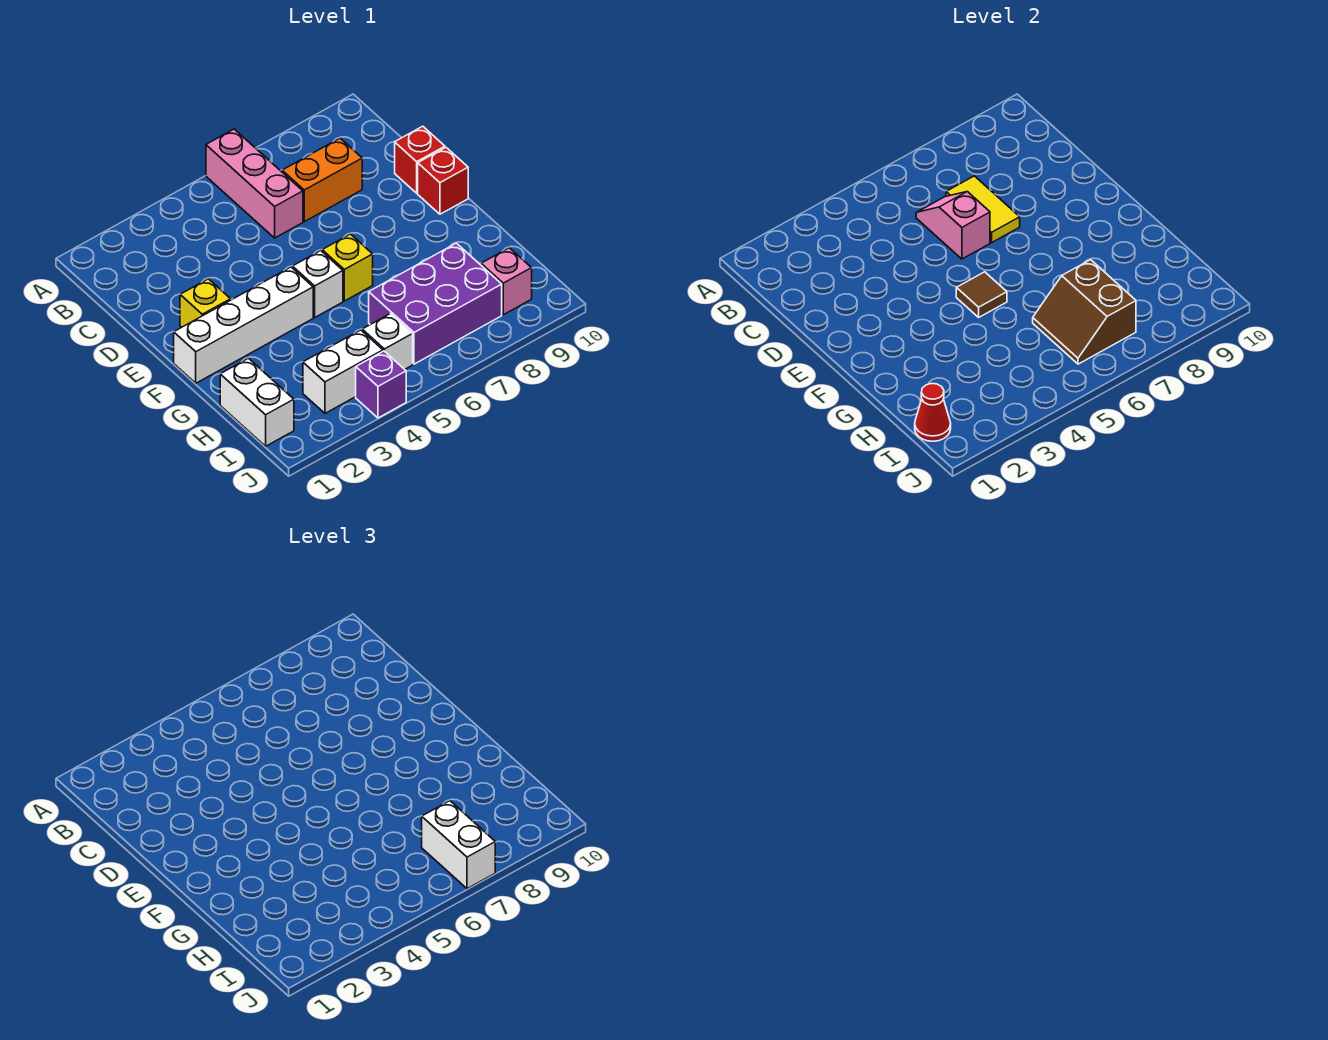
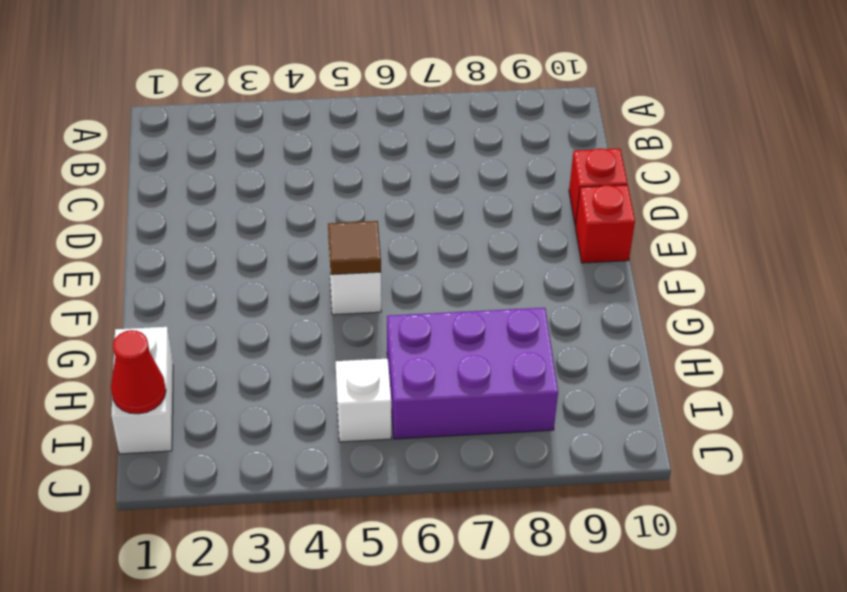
none -> pink brick A6:C6 level 1
none -> orange brick C7:C8 level 1
none -> yellow brick E2 level 1

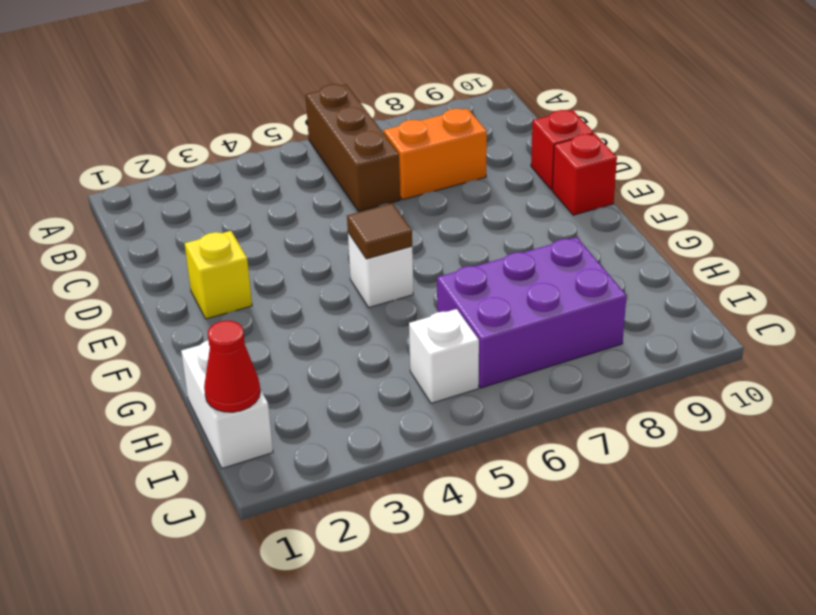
brown brick A6:C6 level 1 -> pink brick A6:C6 level 1
none -> white brick F1:F4 level 1
none -> yellow brick F6 level 1
none -> white brick I3:I4 level 1

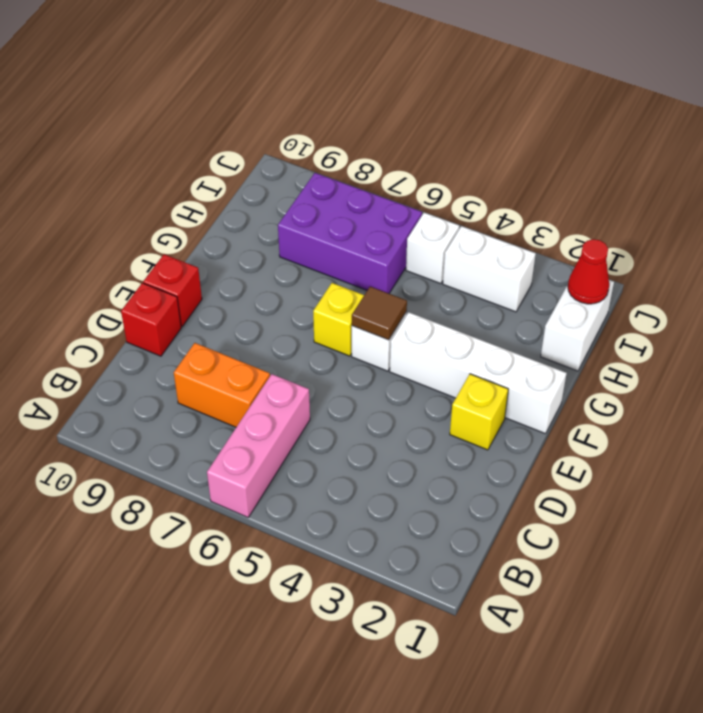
none -> pink brick I9 level 1
none -> purple brick J4 level 1
none -> pink slope C6:D6 level 2 top D

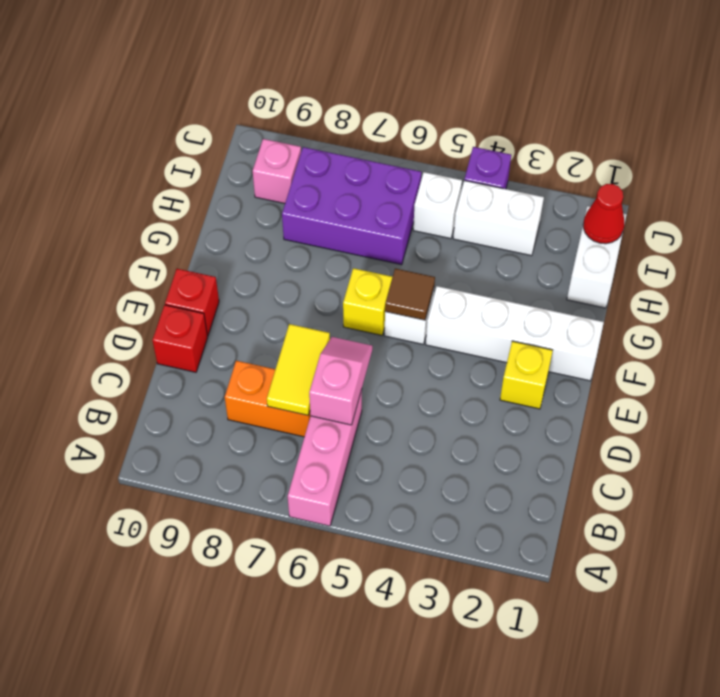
pink slope C6:D6 level 2 top C -> pink slope C6:D6 level 2 top D
none -> brown slope H6:I7 level 2 top 7
none -> white brick I7:J7 level 3

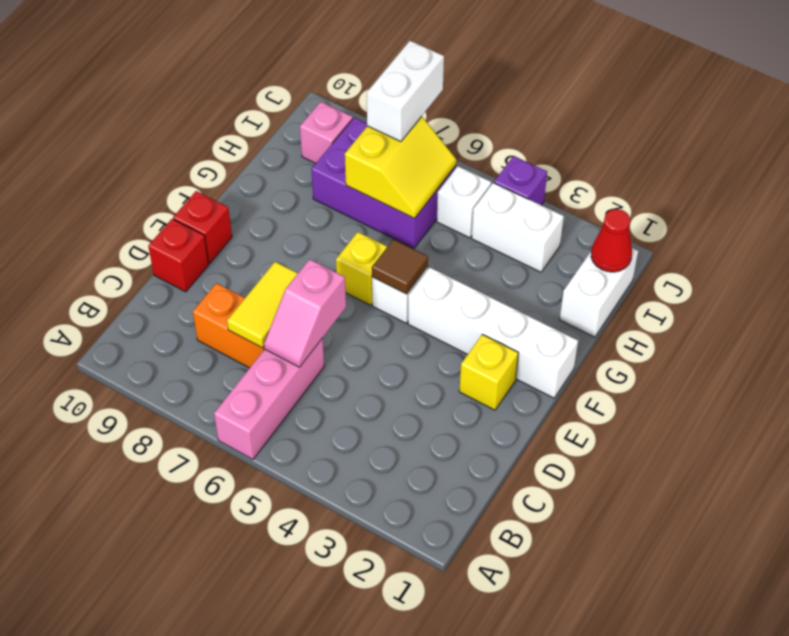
yellow slope H6:I7 level 2 top 7 -> brown slope H6:I7 level 2 top 7

